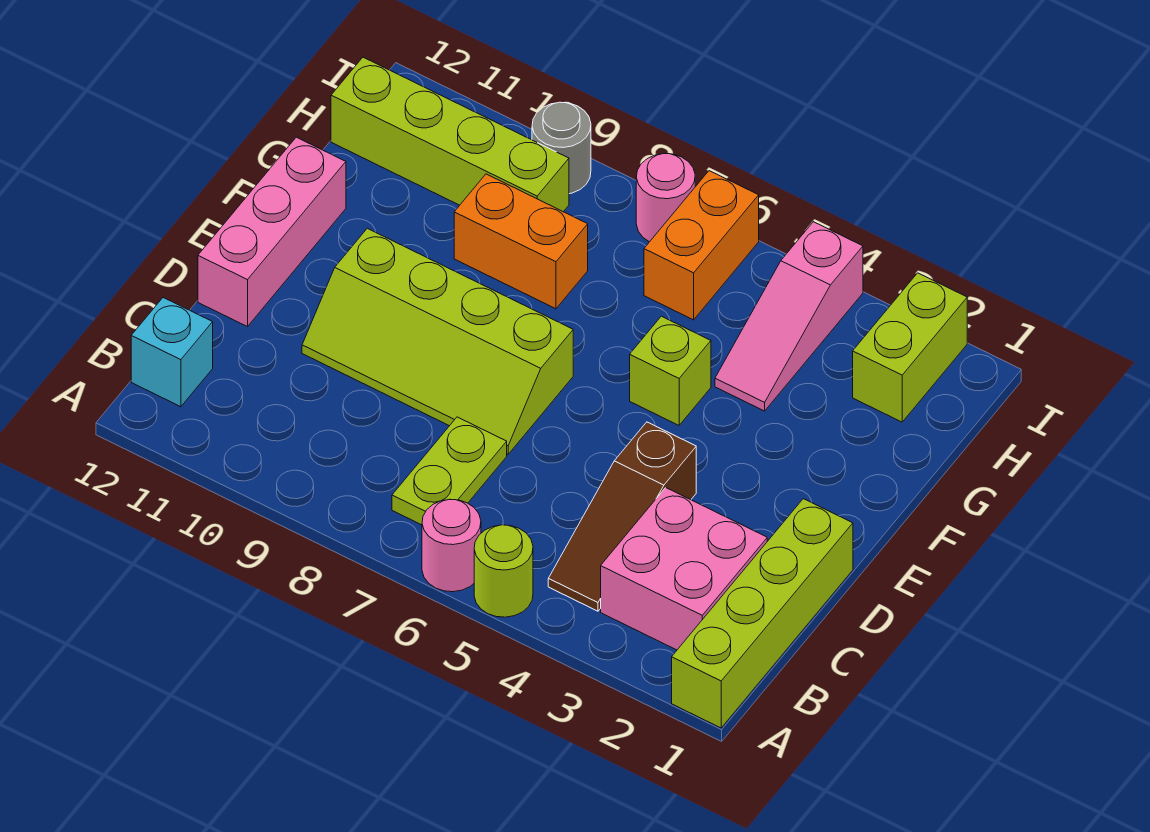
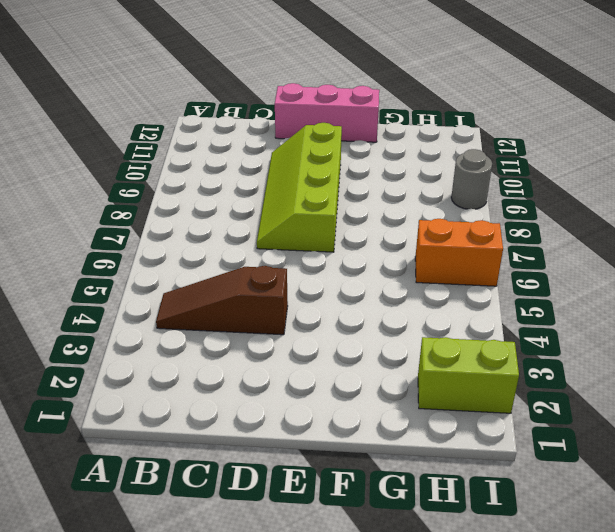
none -> lime brick A1:D1 level 1
none -> lime round brick A5 level 1
none -> pink round brick A6 level 1

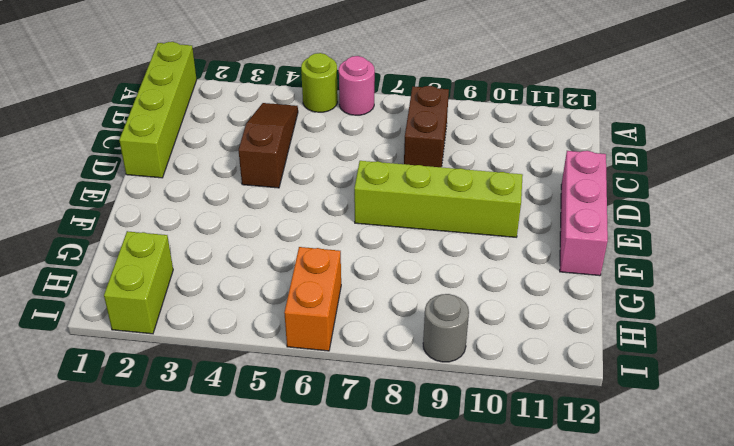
brown brick B8:C8 level 1 -> none
none -> pink brick B2:C3 level 1
none -> lime plate B7:C7 level 1
none -> cyan brick B12 level 1

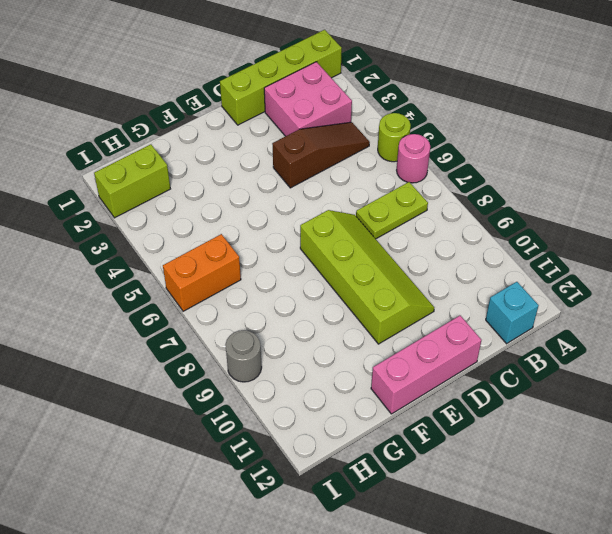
none -> lime brick F5 level 1
none -> pink slope G4:I4 level 1 top I
none -> orange brick G8:G9 level 1

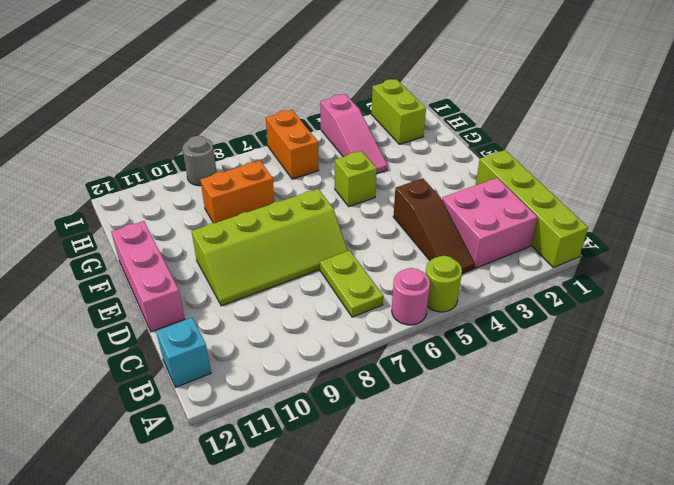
none -> lime brick H9:H12 level 1
none -> pink round brick I7 level 1

